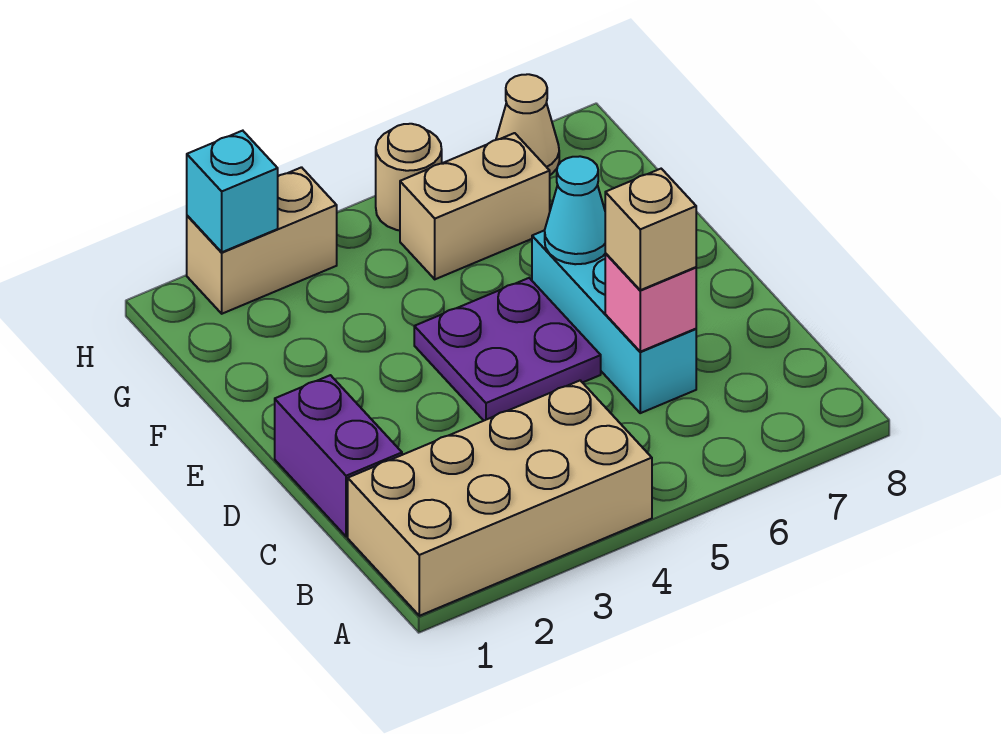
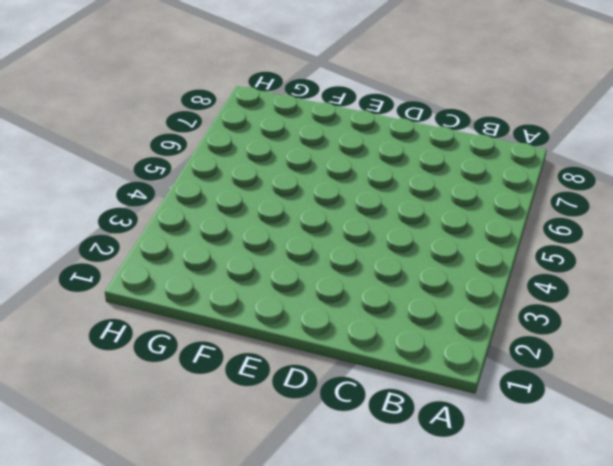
none -> tan brick A1:B4 level 1
none -> purple brick C1:D1 level 1
none -> cyan brick C6:E6 level 1

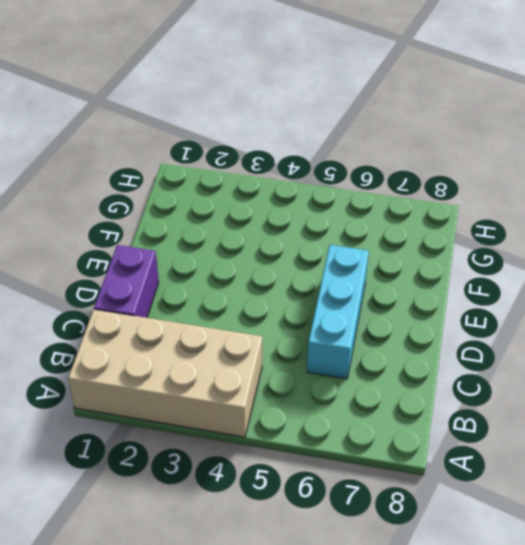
none -> purple plate D4:E5 level 1
none -> tan brick G5:G6 level 1
none -> tan brick H2:H3 level 1

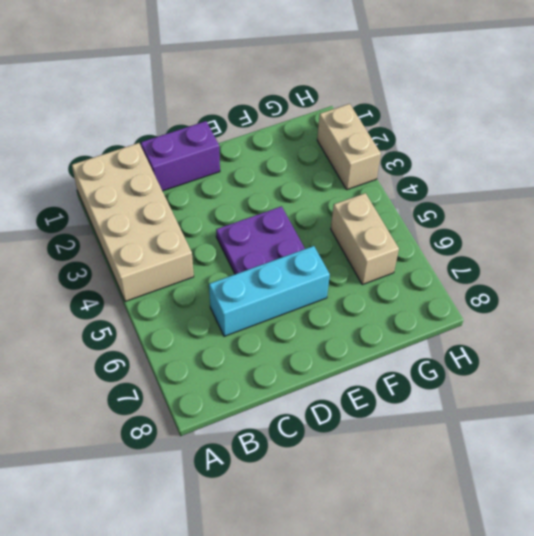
none -> tan round brick H5 level 1
none -> tan cone H7 level 1
none -> pink brick C6 level 2

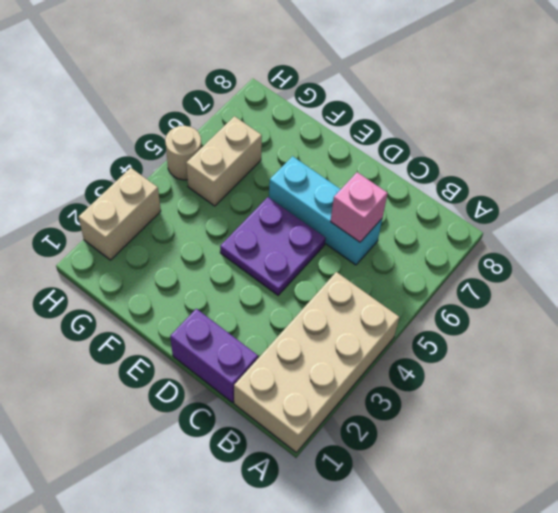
none -> tan cone H7 level 1
none -> cyan cone E6 level 2
none -> cyan brick H2 level 2

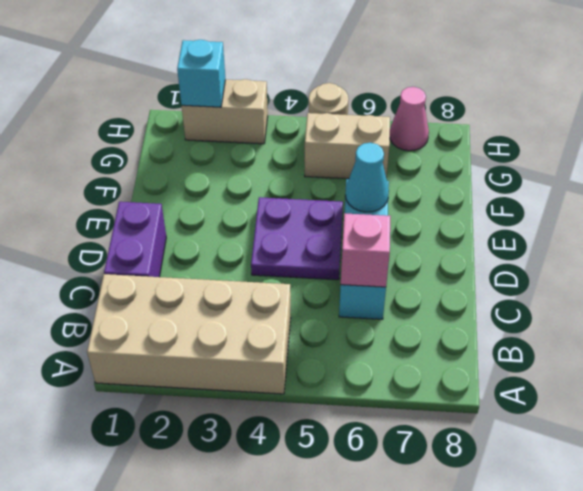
pink cone H7 level 1 -> tan cone H7 level 1
none -> tan brick C6 level 3

